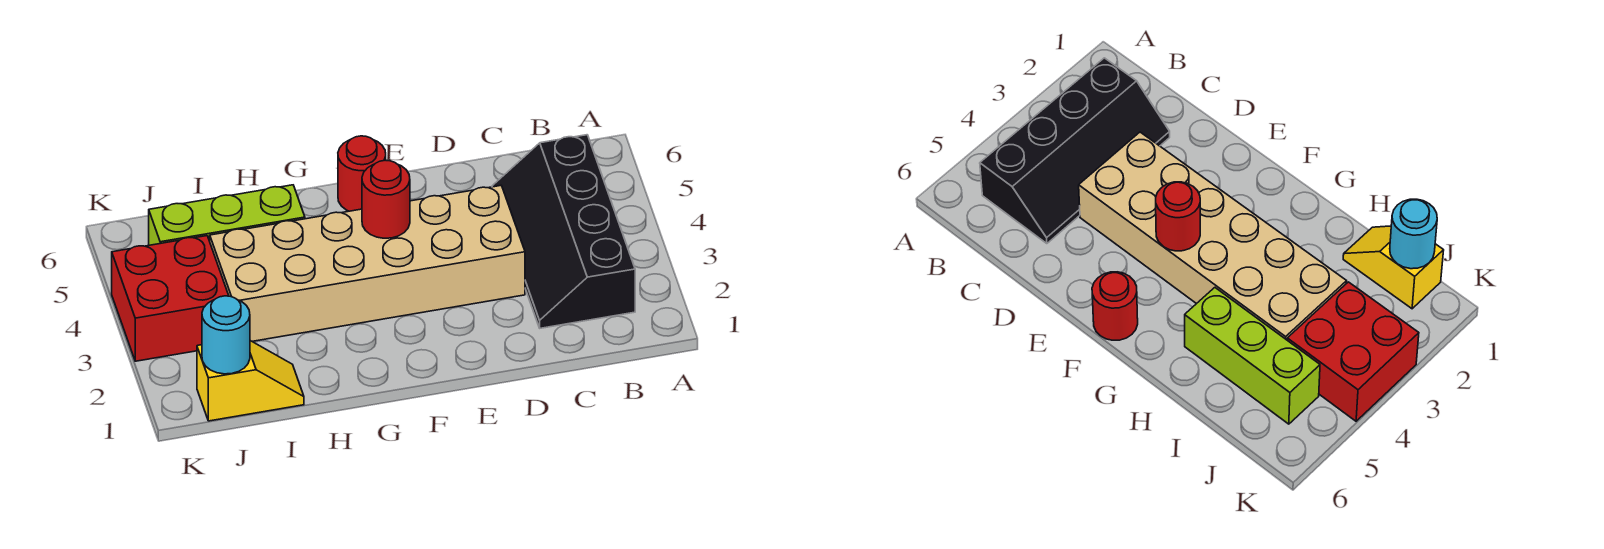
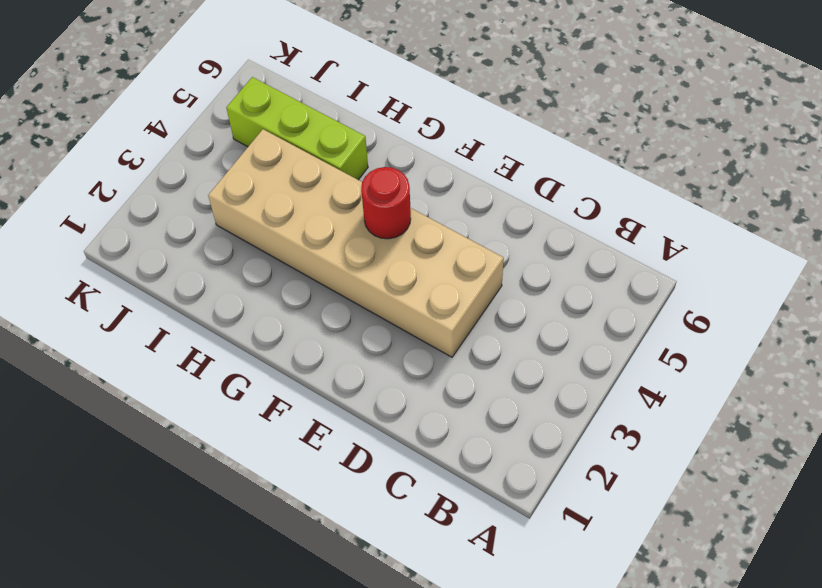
none -> black slope B2:C5 level 1 top B
none -> red round brick F6 level 1

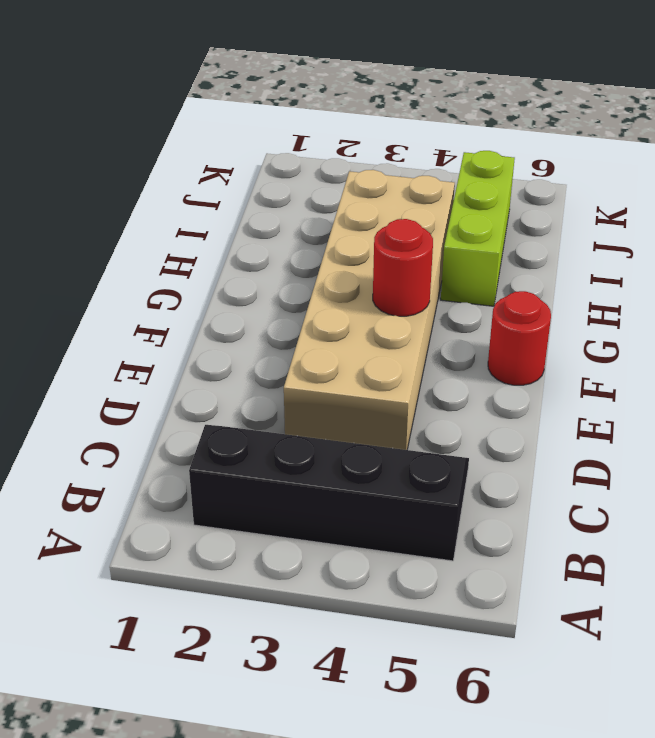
none -> yellow slope I1:J1 level 1 top J
none -> red brick J3:K4 level 1

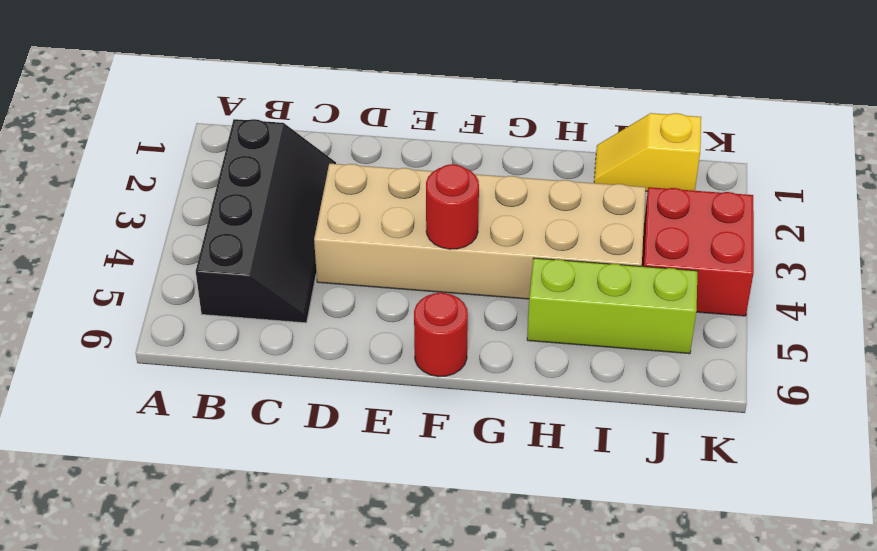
none -> cyan round brick J1 level 2

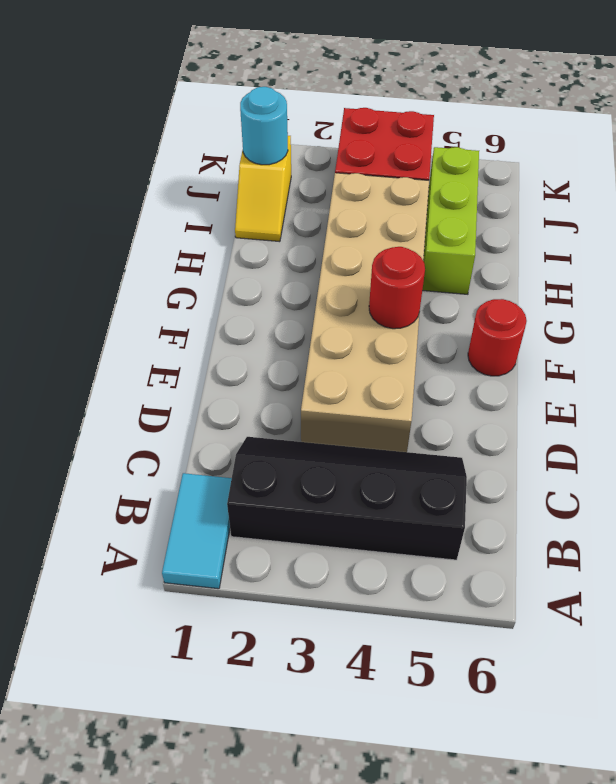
cyan tile A1:B1 level 1 -> none

